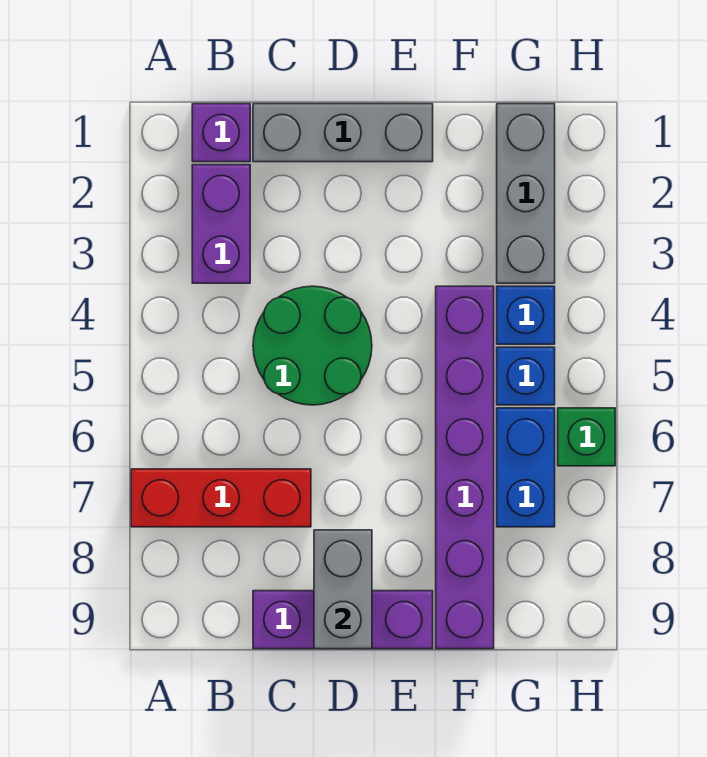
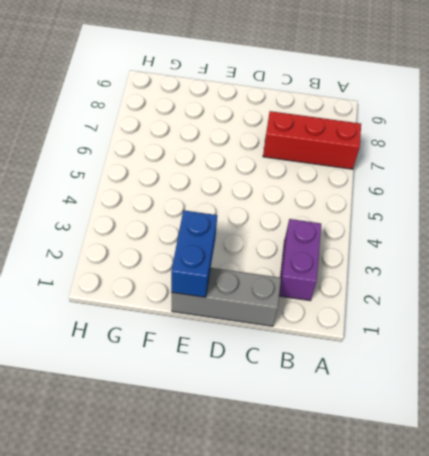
blue brick E1:E2 level 2 -> blue brick G6:G7 level 1
none -> purple brick B1 level 1
none -> green round brick C4:D5 level 1
none -> purple brick C9:E9 level 1

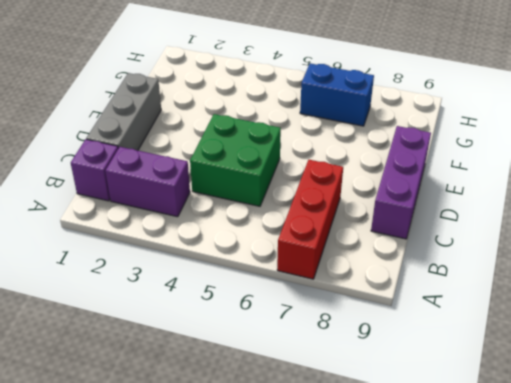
green brick C4:D5 level 1 -> green round brick C4:D5 level 1
none -> purple brick F4:F9 level 1
none -> grey brick G1:G3 level 1
none -> blue brick G4 level 1

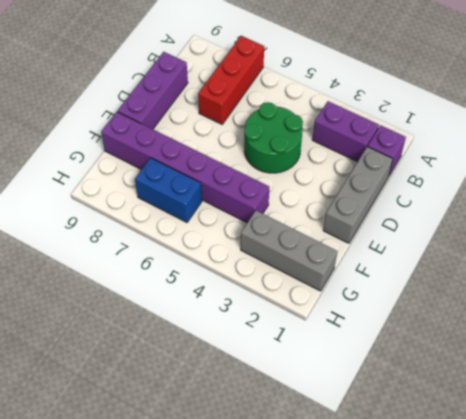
none -> blue brick G4 level 1
none -> blue brick G5 level 1
none -> green brick H6 level 1

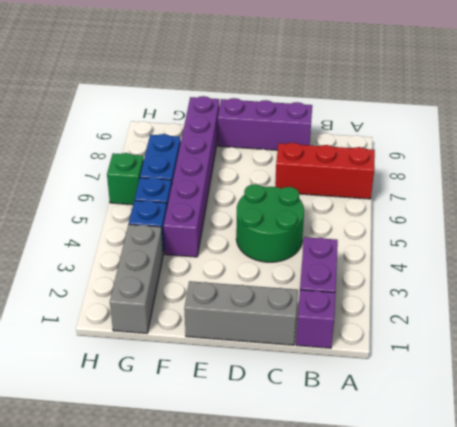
none -> grey brick D8:D9 level 2

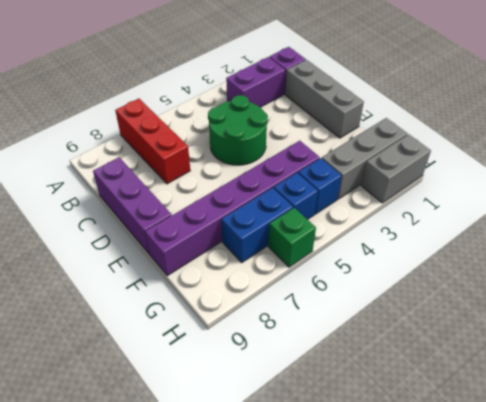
grey brick H1:H2 level 1 -> grey brick D8:D9 level 2

